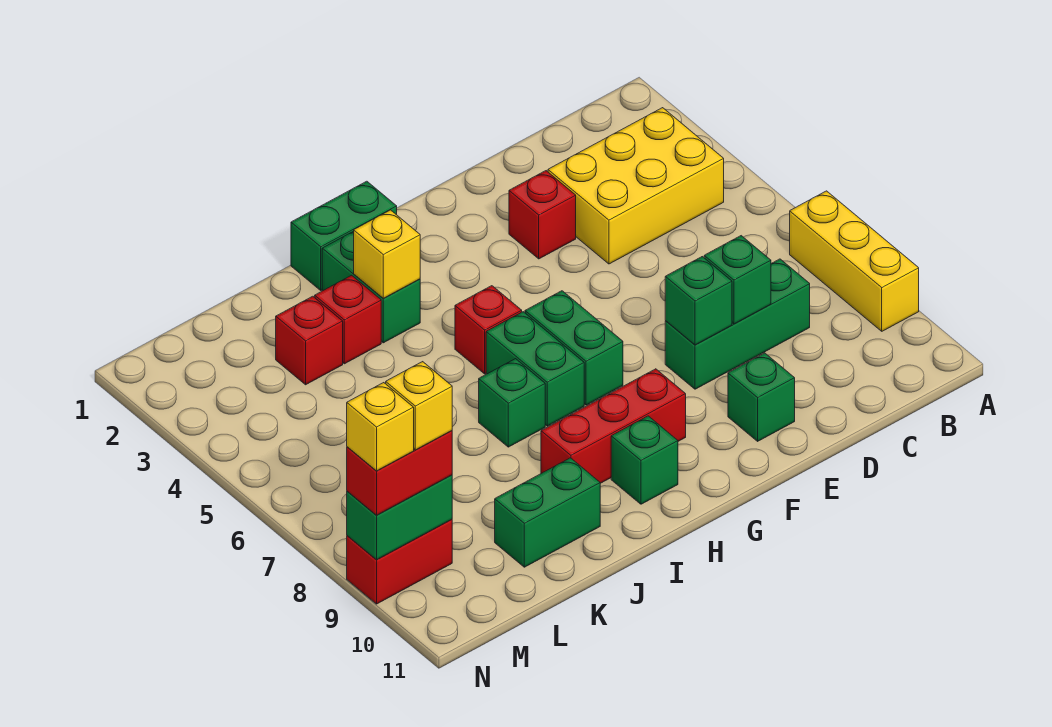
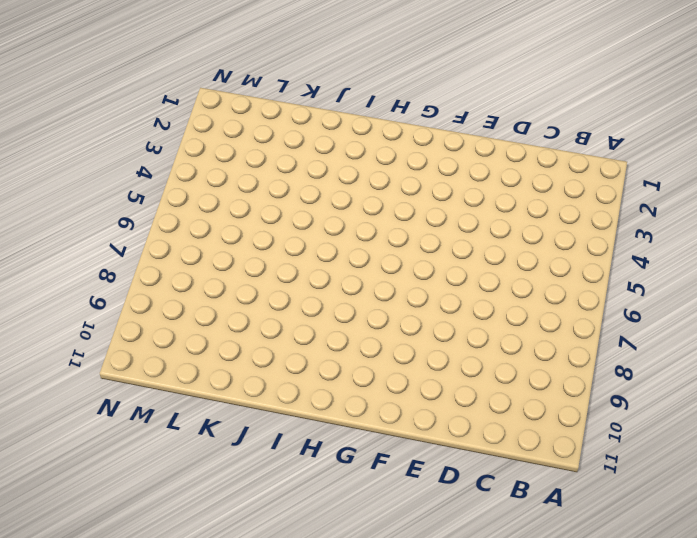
none -> yellow brick A7:A9 level 1
none -> yellow brick B3:D4 level 1
none -> green brick C8:E8 level 1

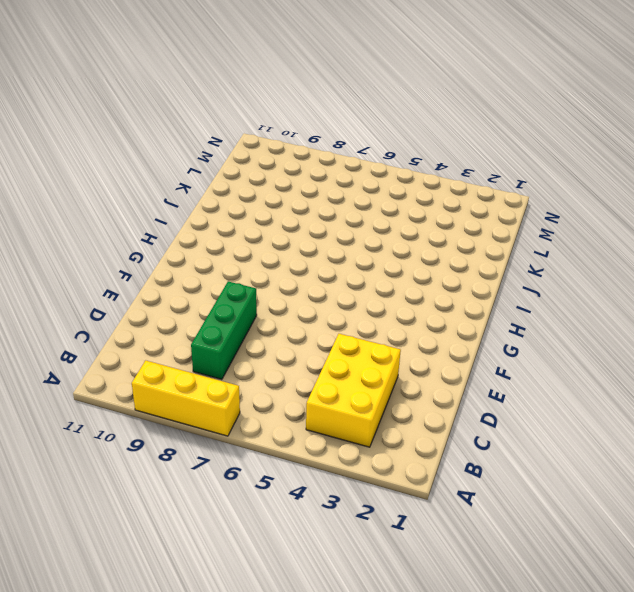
none -> red brick E3 level 1
none -> green brick E10 level 1
none -> green brick G6:G7 level 1

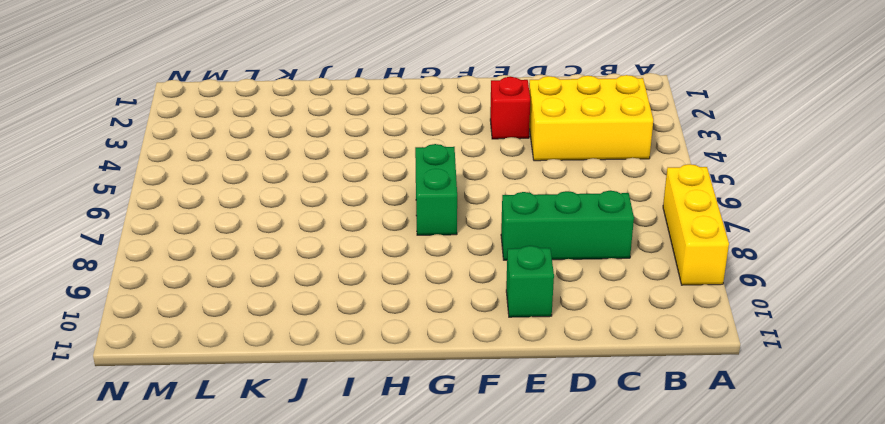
none -> red brick G9:I9 level 1
none -> green brick H1:I1 level 1
none -> red brick H5 level 1

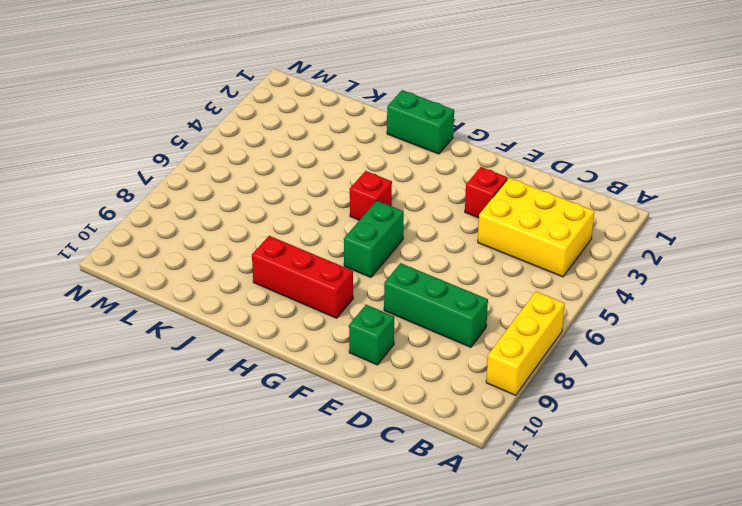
none -> green brick H6:H7 level 1
none -> green brick H10 level 1
none -> green brick I2:I3 level 1

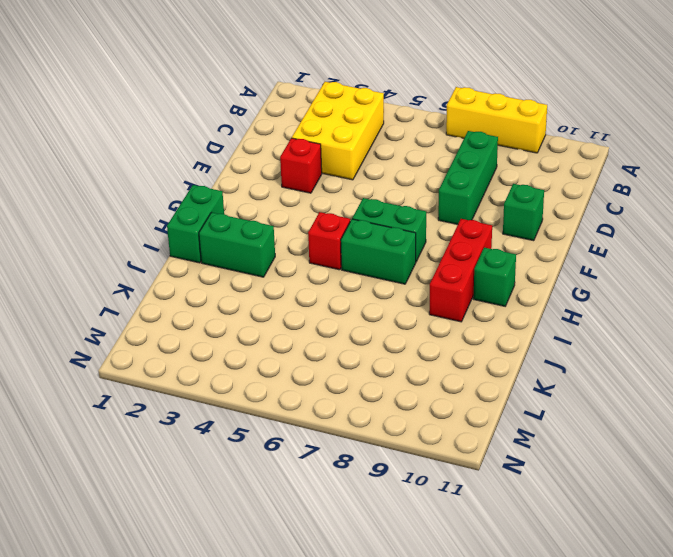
none -> green brick I7 level 1
none -> red brick J3 level 1
none -> green brick J10:K10 level 1

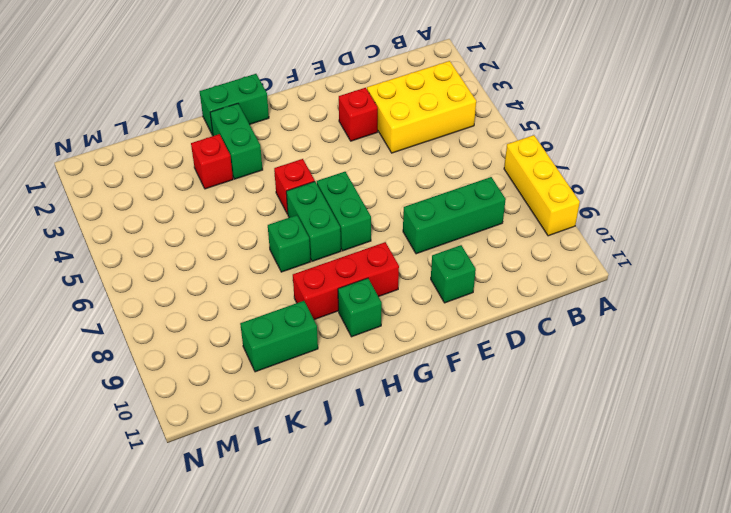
none -> red brick K3 level 1
none -> red brick M9:N9 level 1
none -> green brick D8 level 2

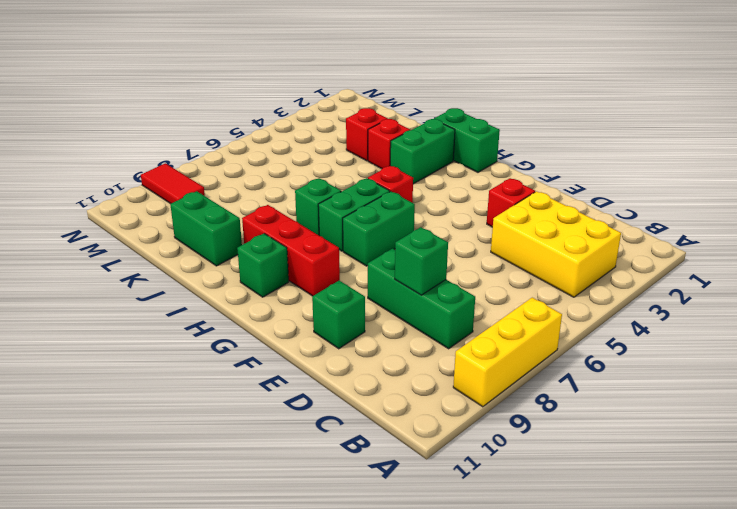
red tile M9:N9 level 1 -> red brick M9:N9 level 1
none -> green brick E8 level 2
none -> yellow brick I3 level 2
none -> green brick M9:N9 level 2

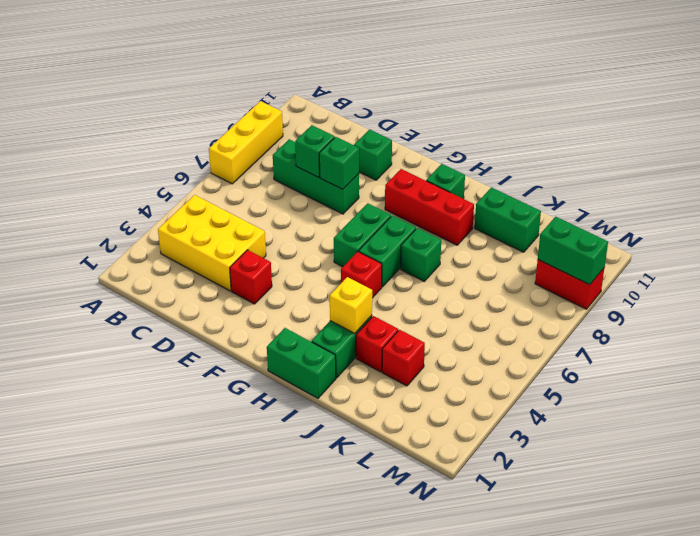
none -> red brick M9:N9 level 3
none -> yellow brick M9 level 4
none -> yellow brick N9 level 4

